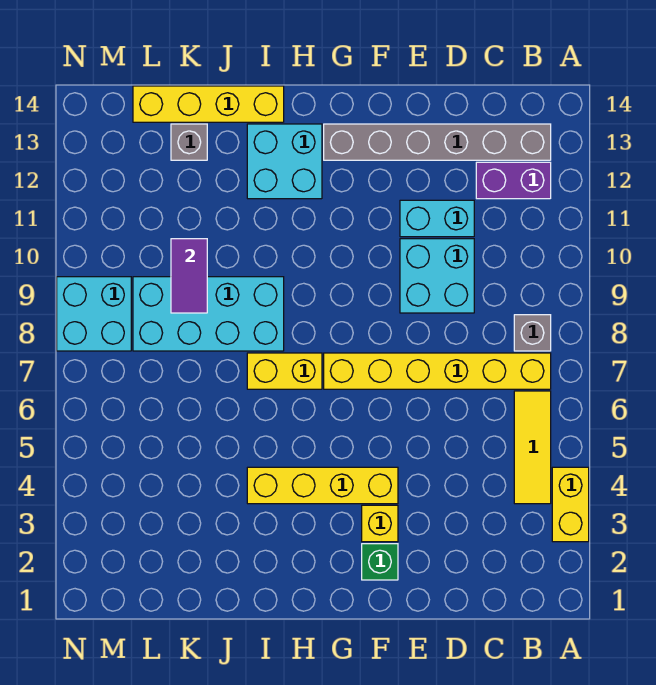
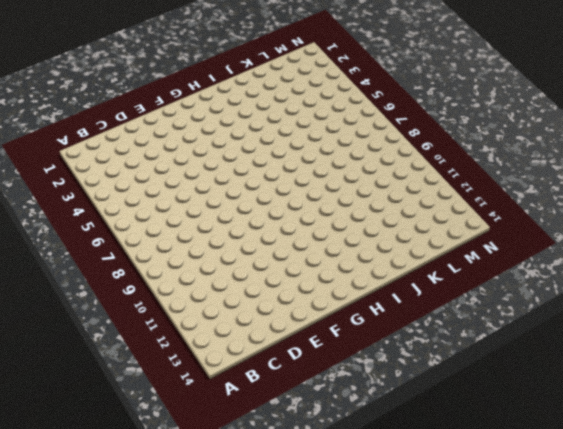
none -> yellow brick A3:A4 level 1
none -> yellow tile B4:B6 level 1
none -> yellow brick B7:G7 level 1

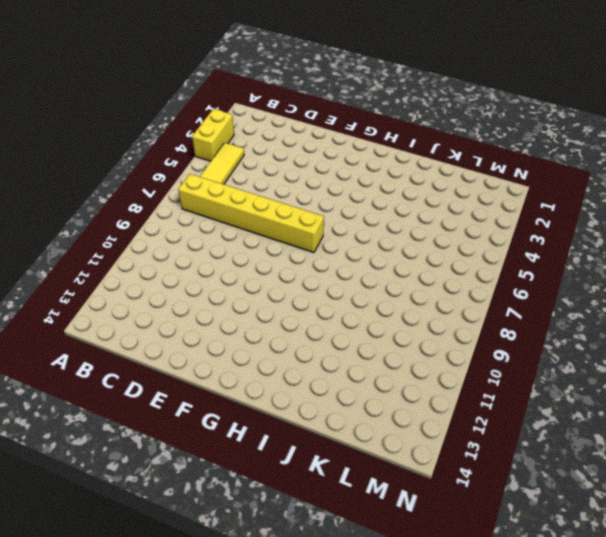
none -> grey brick B8 level 1
none -> purple brick B12:C12 level 1
none -> grey brick B13:G13 level 1

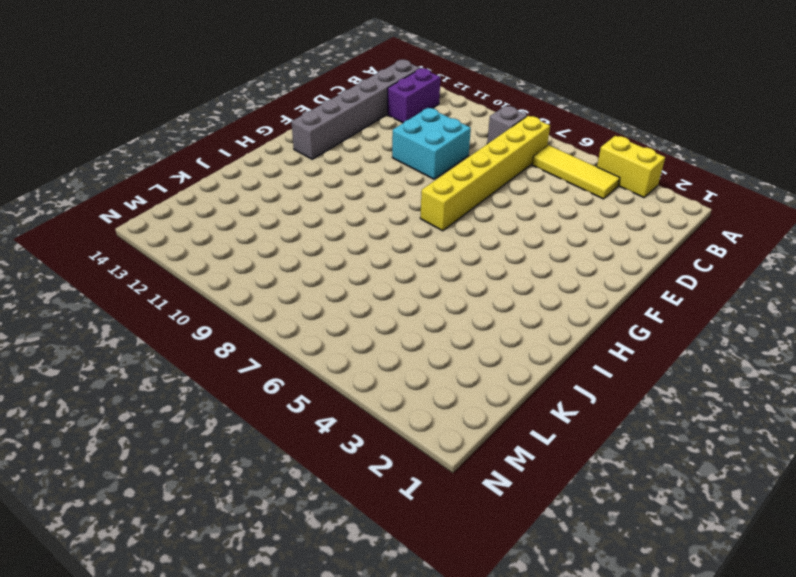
none -> cyan brick D11:E11 level 1
none -> green brick F2 level 1
none -> yellow brick F3 level 1

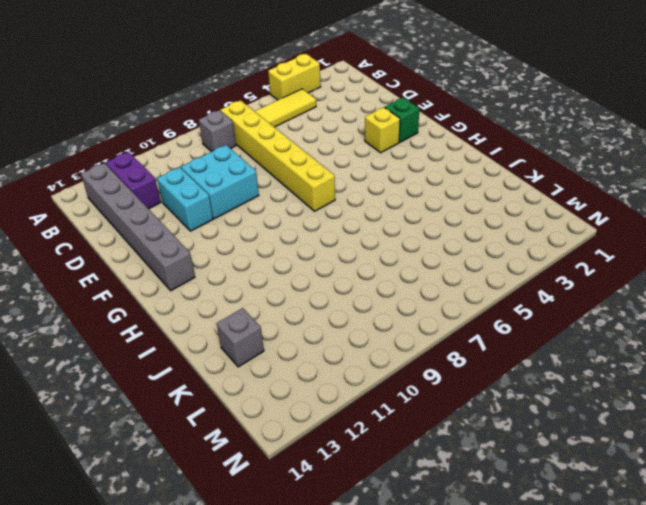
none -> yellow brick F4:I4 level 1
none -> yellow brick H7:I7 level 1
none -> cyan brick H12:I13 level 1

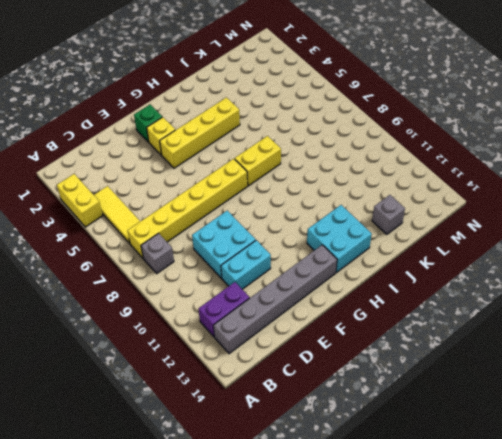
none -> cyan brick I8:L9 level 1
none -> yellow brick I14:L14 level 1
none -> cyan brick M8:N9 level 1

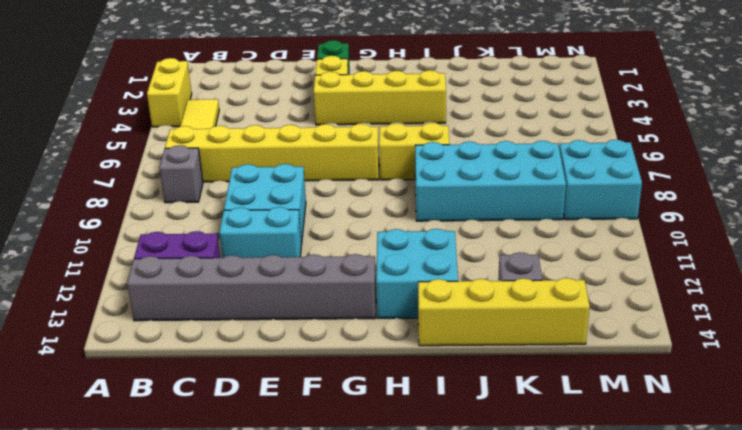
none -> purple tile K9:K10 level 2

